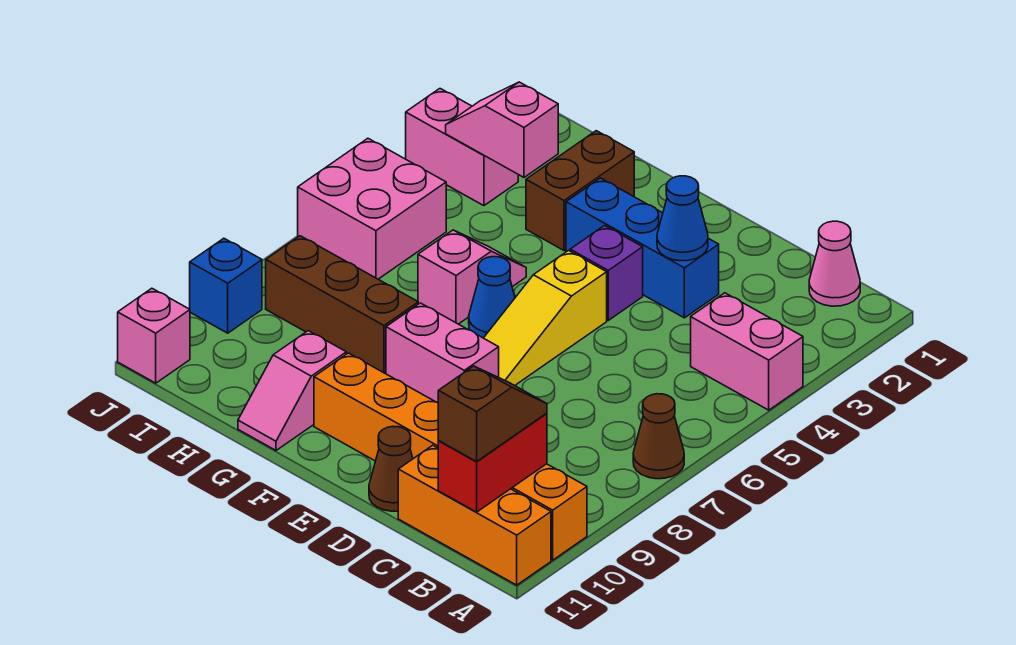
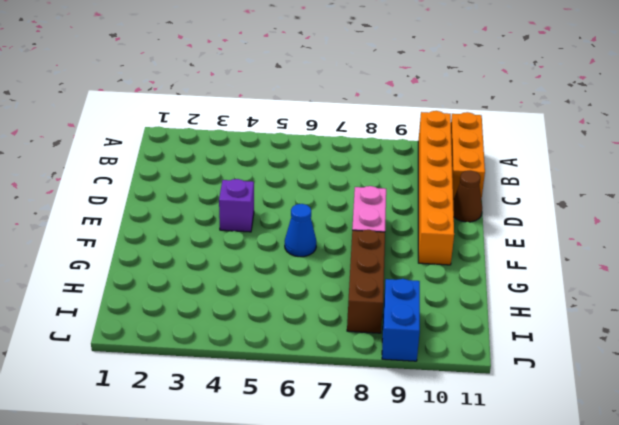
blue brick I9:J9 level 1 -> blue brick J9 level 1
none -> pink brick A4:B4 level 1
none -> brown cone A7 level 1
none -> pink cone B1 level 1

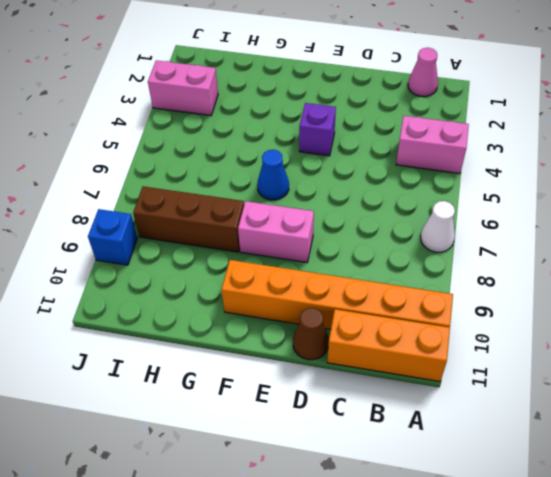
white cone A7 level 1 -> brown cone A7 level 1
none -> blue brick D3:F3 level 1
none -> yellow slope E5:E7 level 1 top 5
none -> brown brick G2:G3 level 1

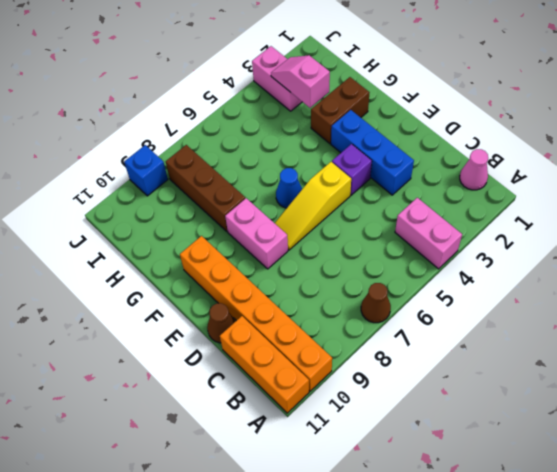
none -> pink slope G5:G6 level 1 top 6
none -> pink slope G10:G11 level 1 top 10
none -> pink brick I5:J6 level 1

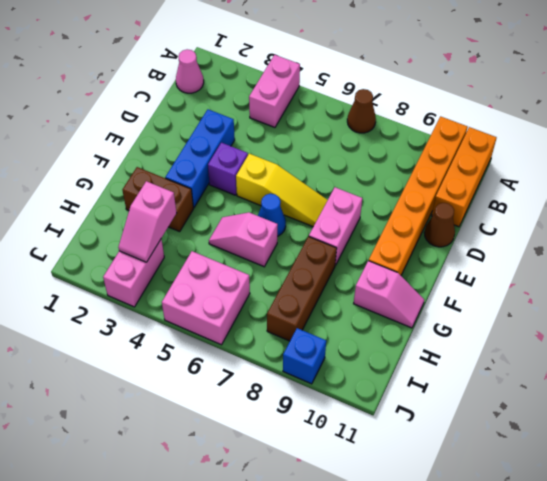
none -> pink brick J11 level 1
none -> red brick B10:B11 level 2
none -> blue cone D3 level 2

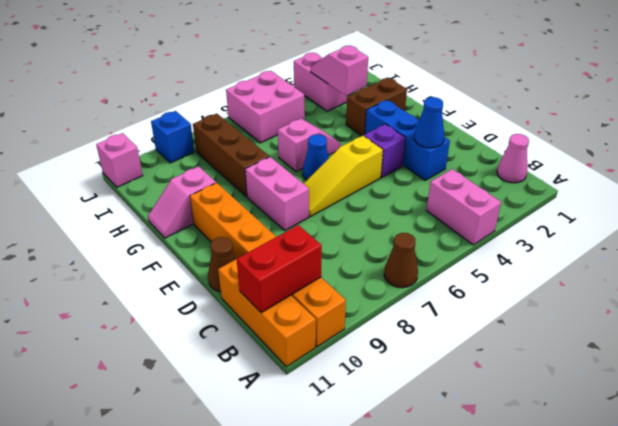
none -> brown slope B10:B11 level 3 top 11

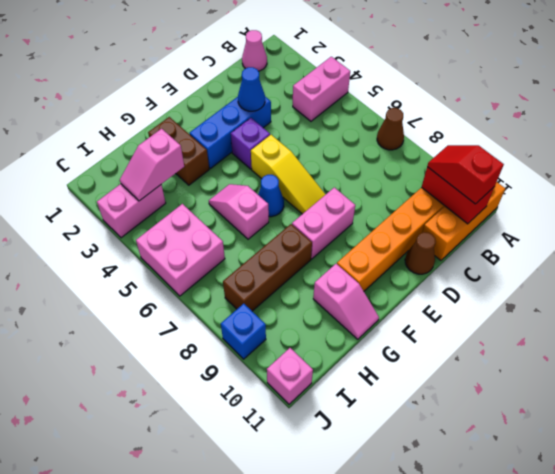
red slope B10:B11 level 3 top 11 -> brown slope B10:B11 level 3 top 11

